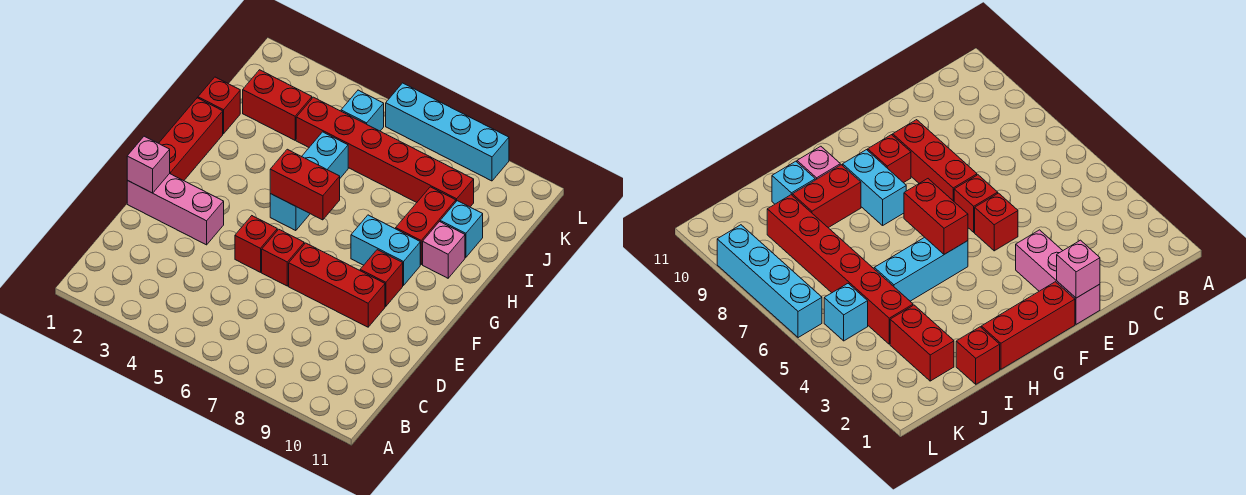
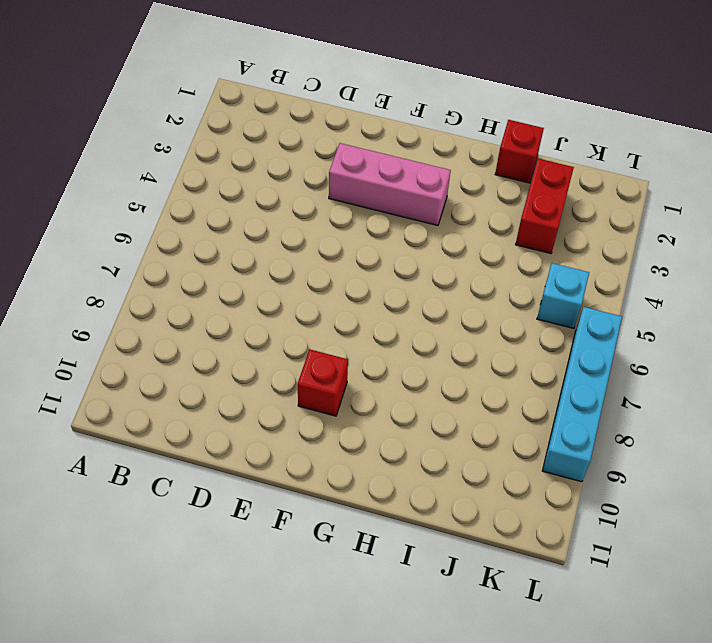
pink brick E3:G3 level 1 -> pink brick E1:E3 level 1
none -> red brick E5 level 1
none -> red brick E6 level 1
none -> red brick E7:E9 level 1

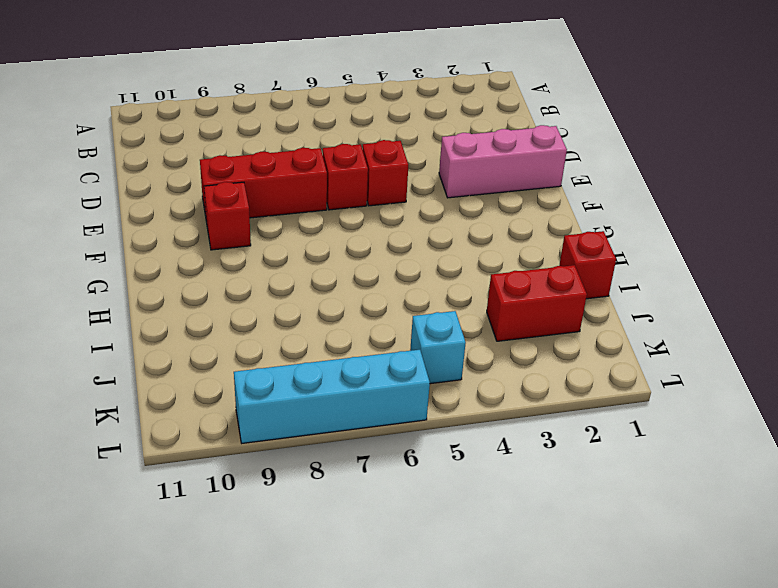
none -> red brick F1:H1 level 1
none -> cyan brick G5:I5 level 1
none -> cyan brick G8:G9 level 1

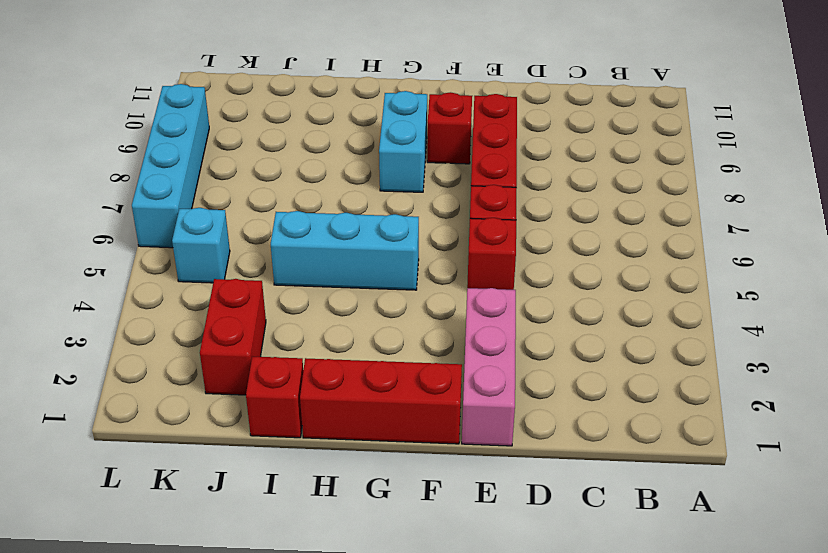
none -> red brick H9:I9 level 1
none -> pink brick H10 level 1
none -> cyan brick I10 level 1

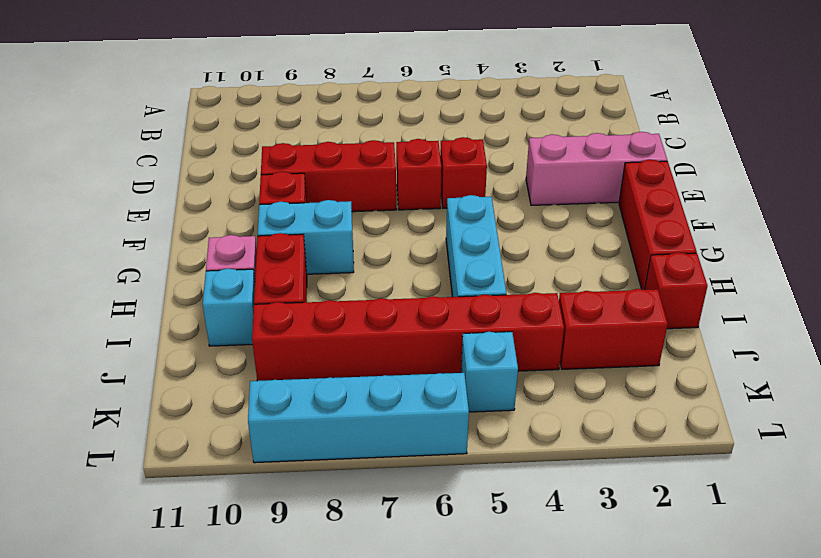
none -> pink brick E1 level 2
none -> red brick G5:G6 level 2

